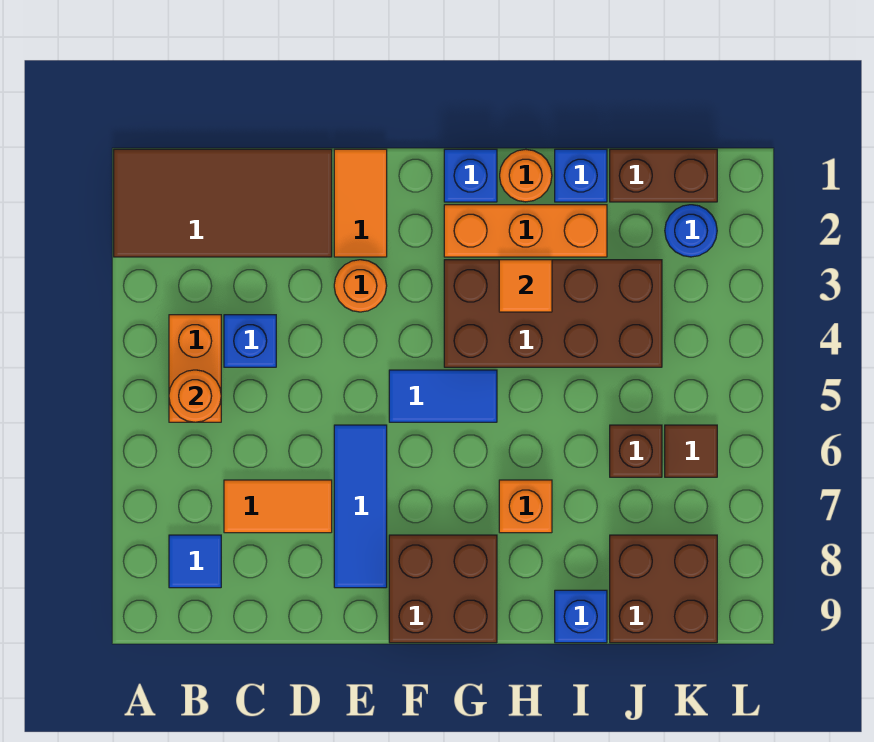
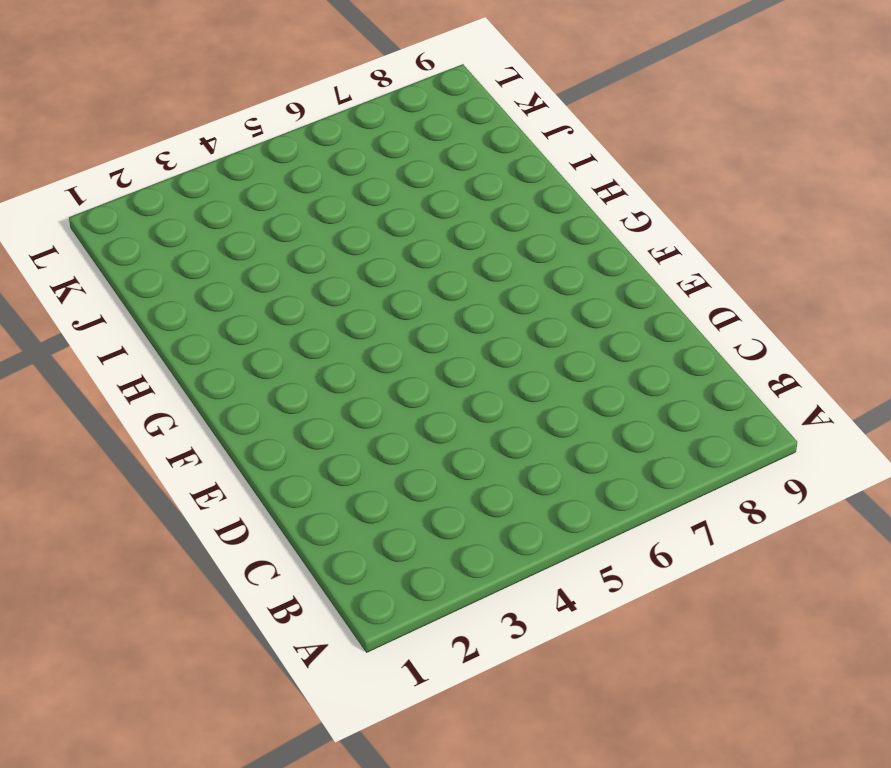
none -> brown tile A1:D2 level 1
none -> orange brick B4:B5 level 1
none -> blue tile B8 level 1

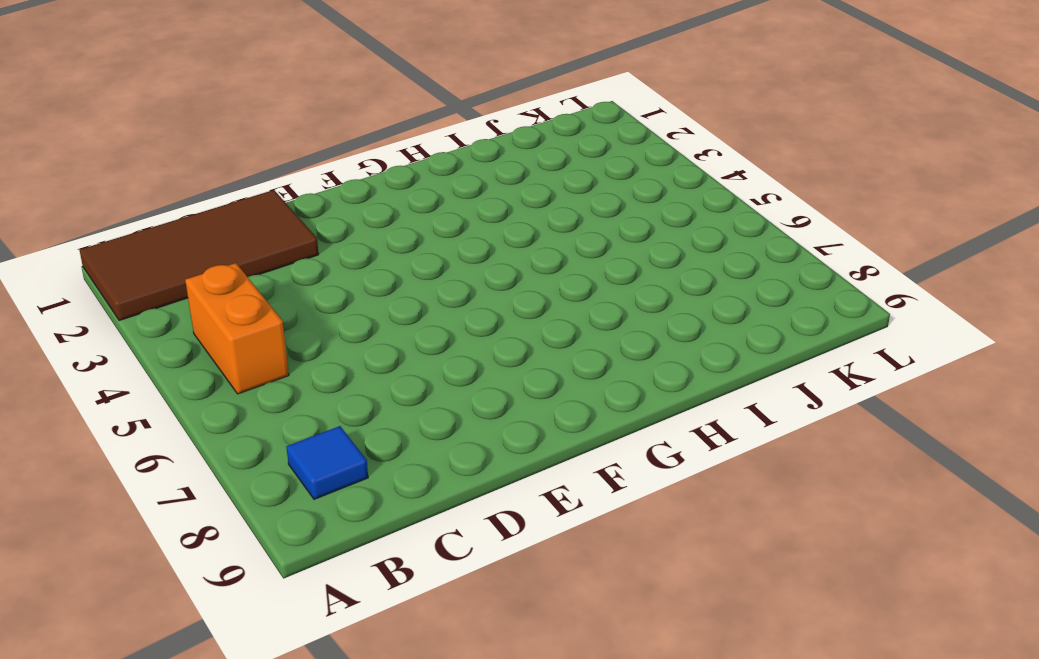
none -> blue brick C4 level 1
none -> orange tile C7:D7 level 1
none -> orange tile E1:E2 level 1

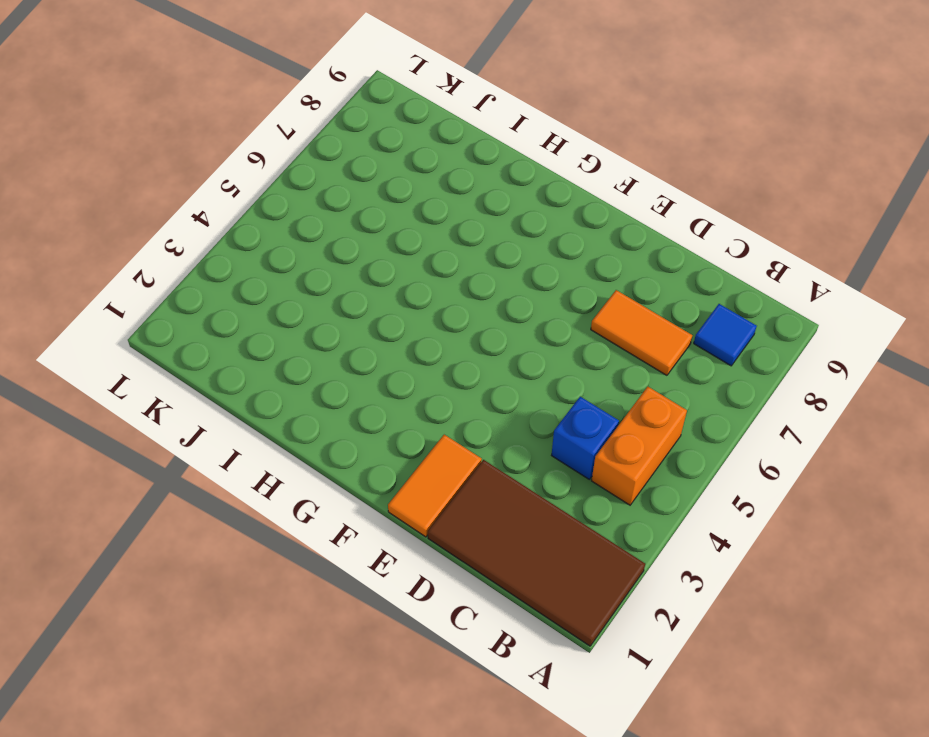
none -> orange round brick E3 level 1
none -> blue tile E6:E8 level 1
none -> blue tile F5:G5 level 1

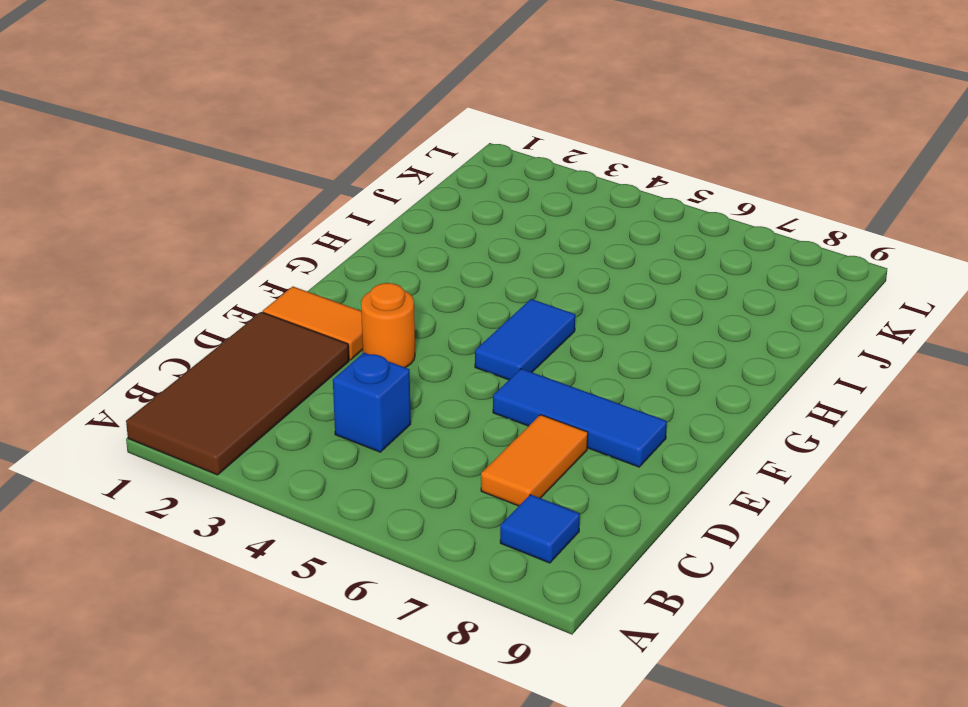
none -> orange brick B4:B5 level 1
none -> brown brick F8:G9 level 1
none -> blue brick G1 level 1

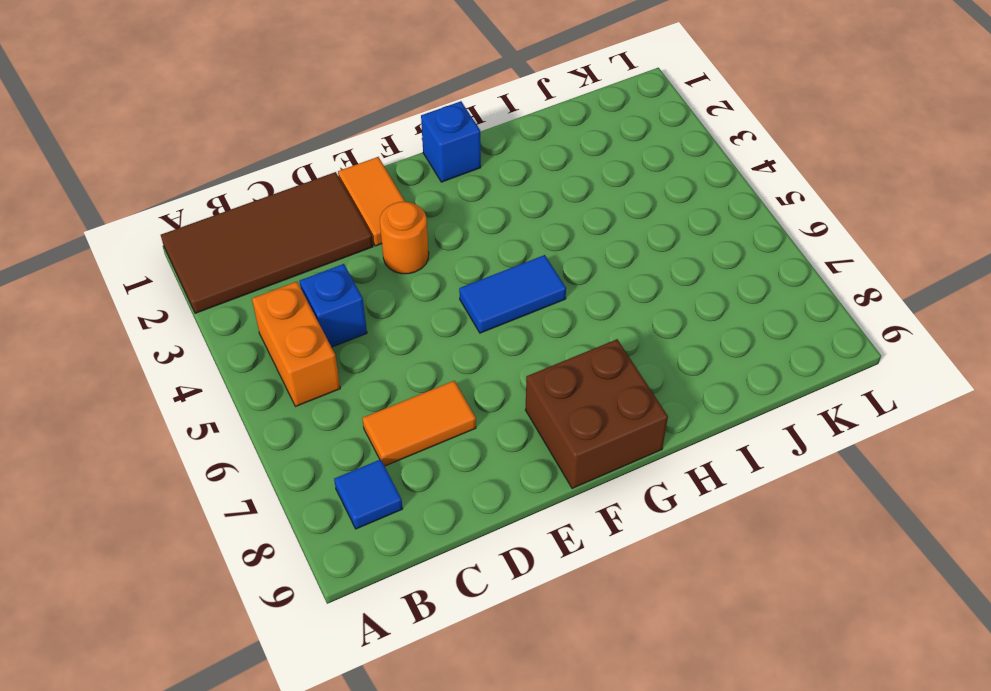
none -> blue tile E6:E8 level 1
none -> orange brick G2:I2 level 1
none -> brown brick G3:J4 level 1

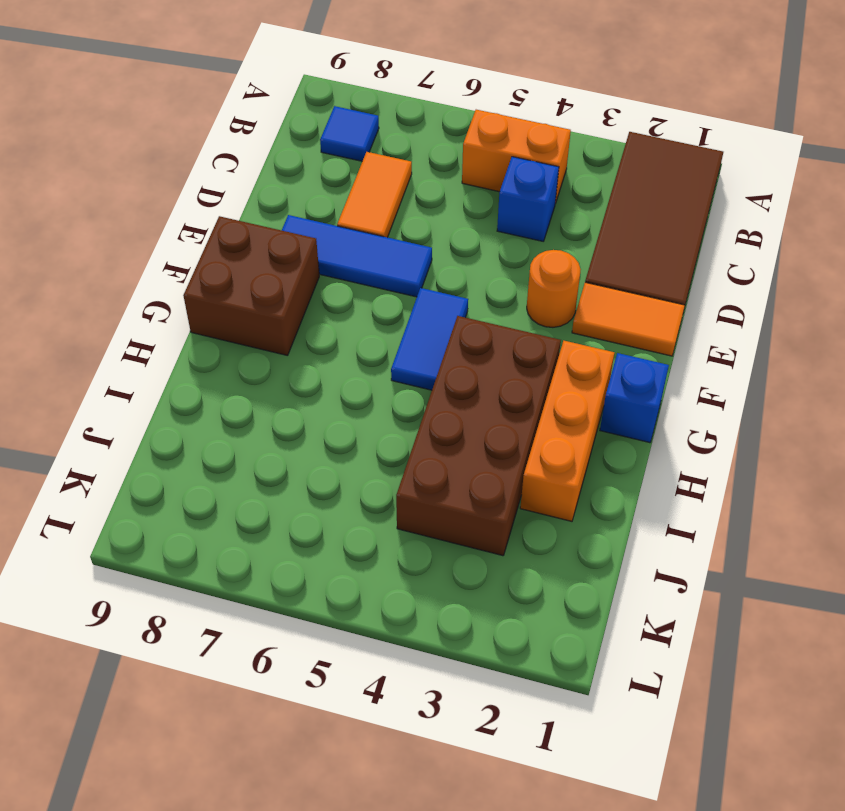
none -> orange round brick H1 level 1
none -> orange brick H7 level 1
none -> blue brick I1 level 1

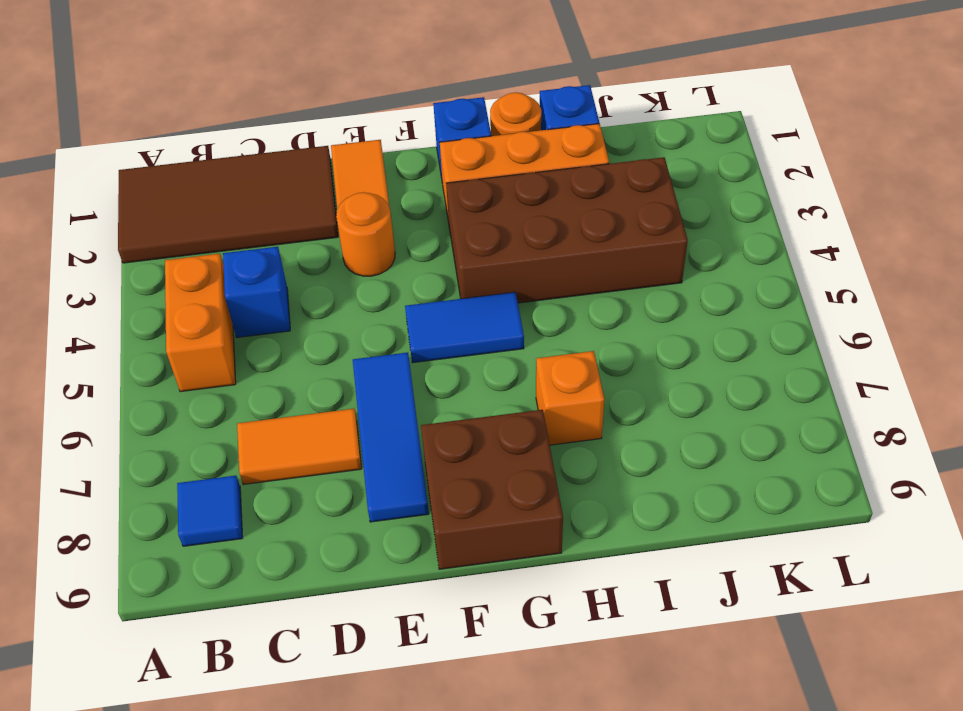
none -> blue brick I9 level 1
none -> brown brick J1:K1 level 1
none -> brown brick J6 level 1

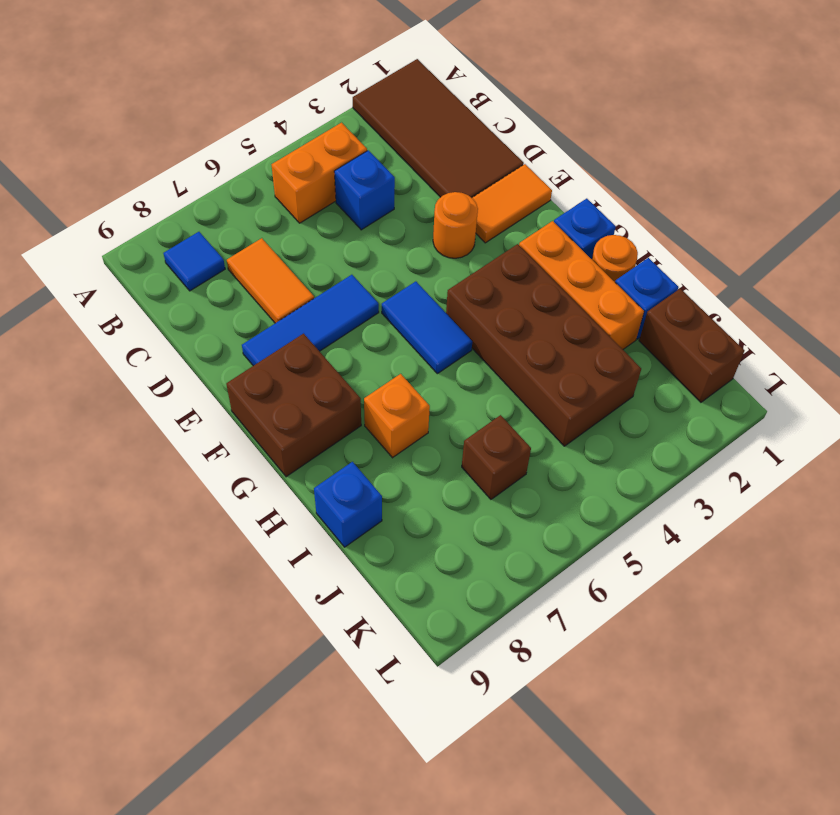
none -> brown brick J8:K9 level 1
none -> blue round brick K2 level 1
none -> brown tile K6 level 1

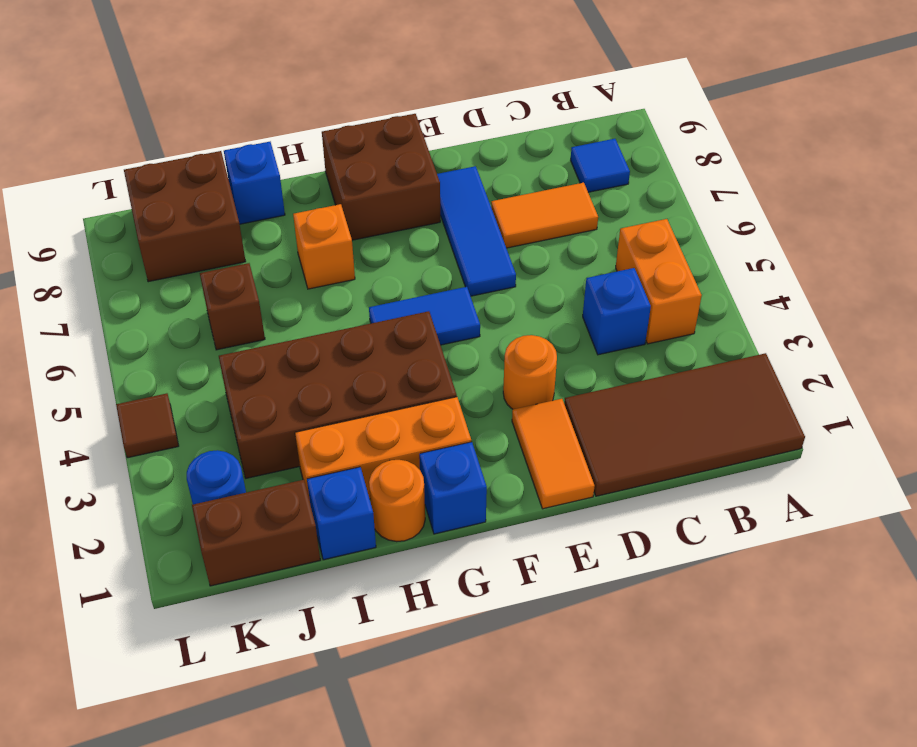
brown tile L4 level 1 -> brown tile K6 level 1
none -> orange round brick B5 level 2
none -> orange tile H3 level 2

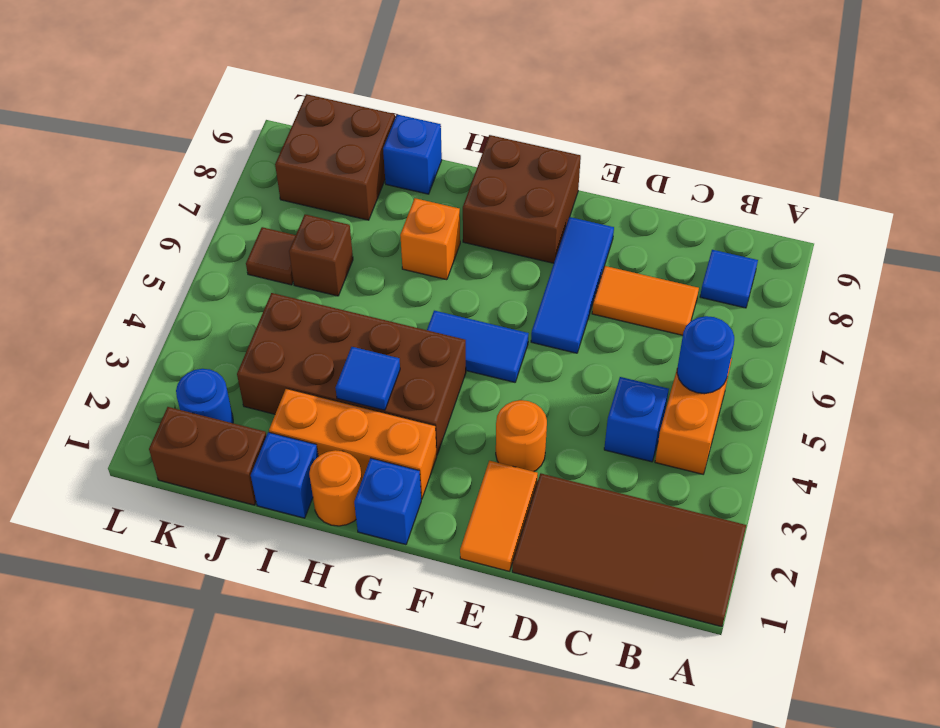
blue round brick B5 level 2 -> orange round brick B5 level 2
blue tile H3 level 2 -> orange tile H3 level 2

